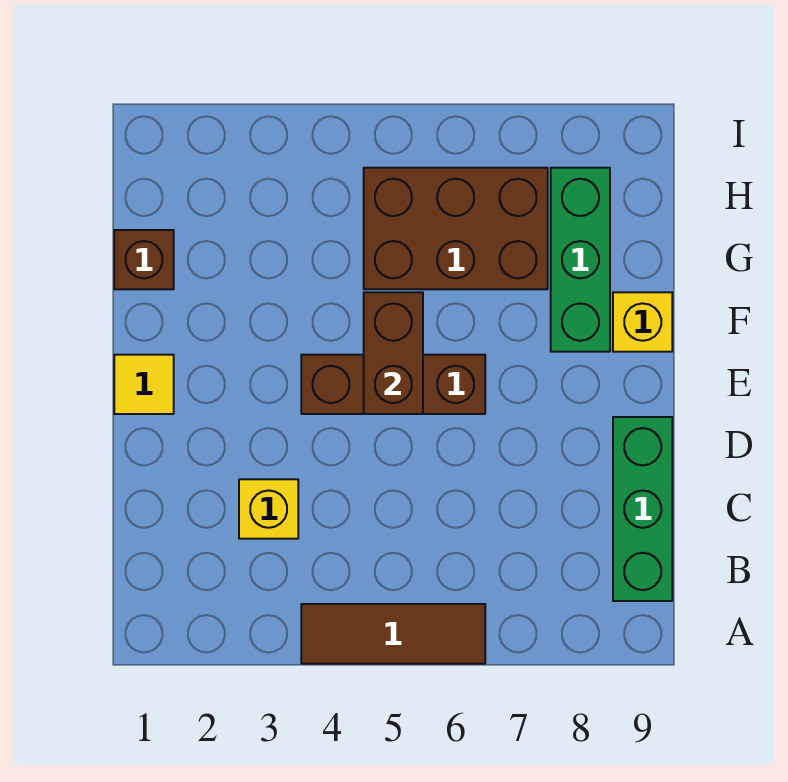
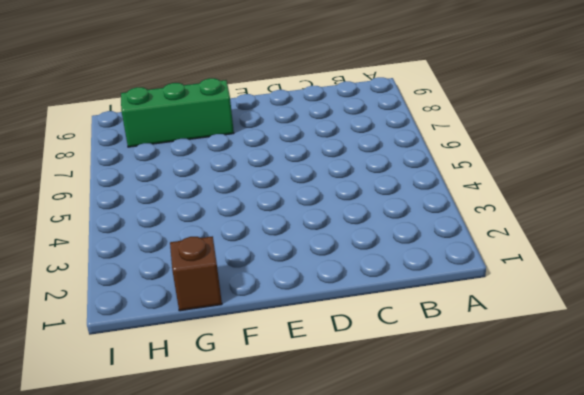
none -> brown tile A4:A6 level 1
none -> green brick B9:D9 level 1

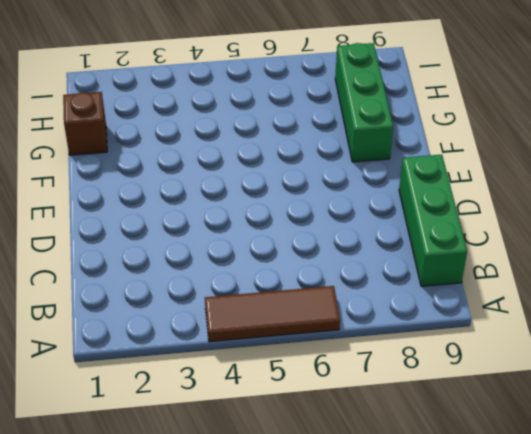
none -> yellow brick C3 level 1
none -> yellow tile E1 level 1

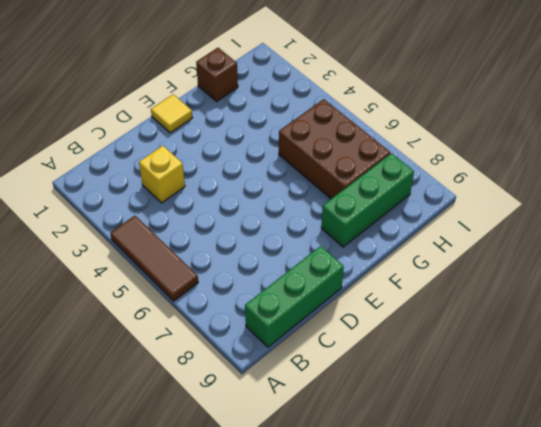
none -> brown brick E4:E6 level 1
none -> yellow brick F9 level 1

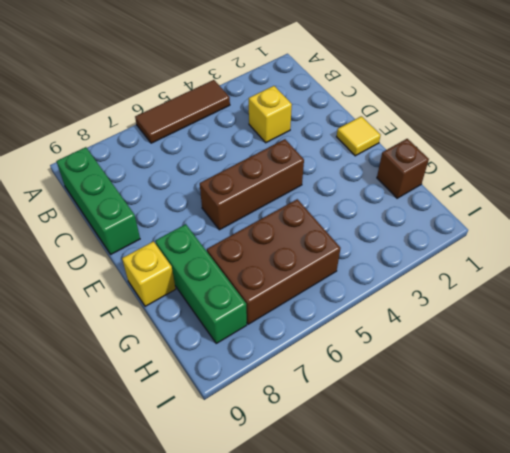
none -> brown brick E5:F5 level 2

